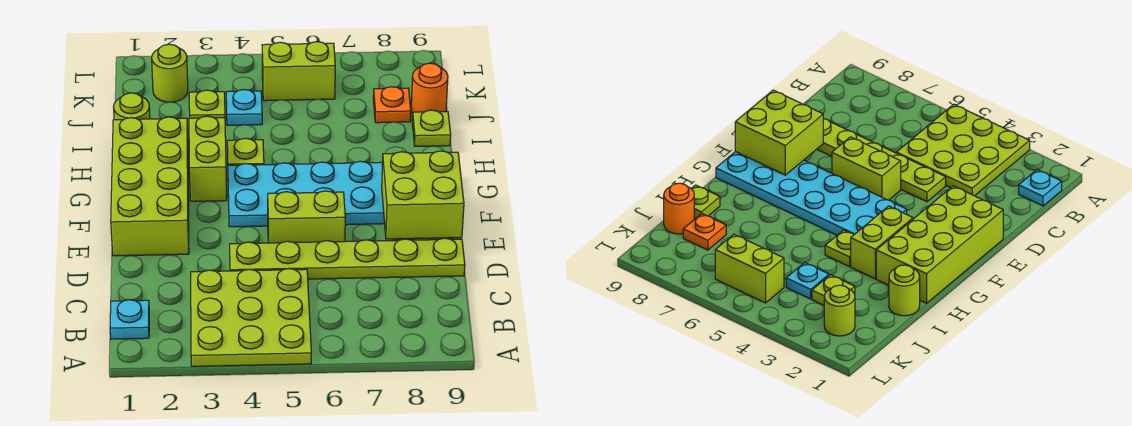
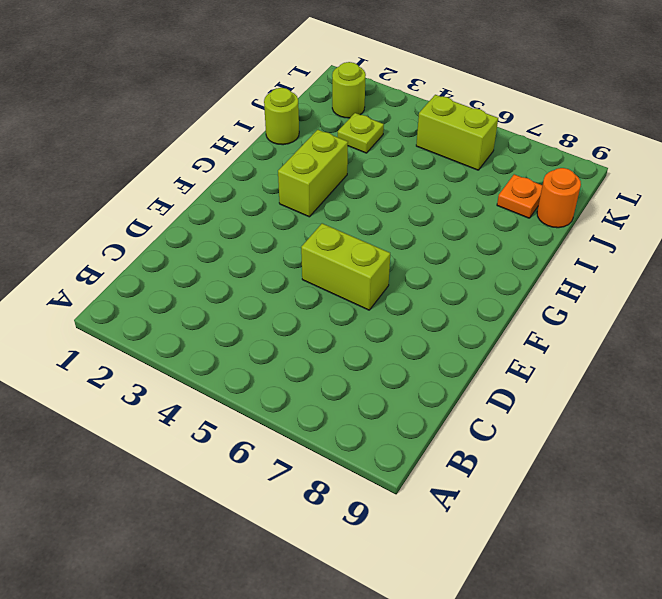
none -> lime plate A3:C5 level 1
none -> cyan plate B1 level 1
none -> lime plate D4:D9 level 1

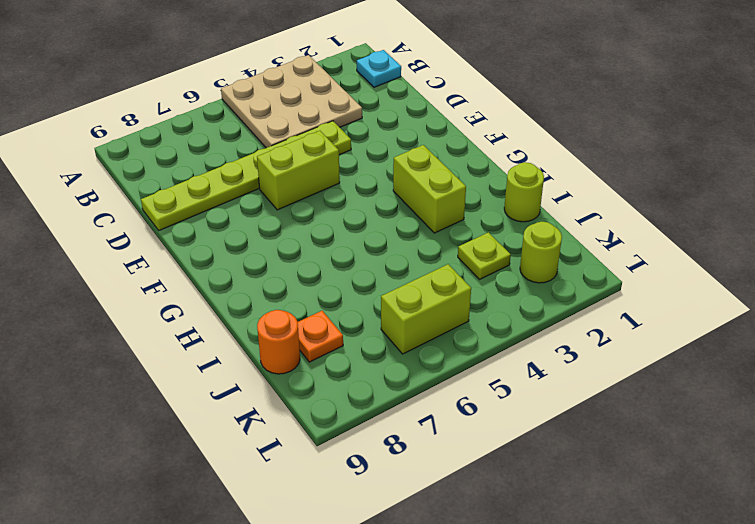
tan plate A3:C5 level 1 -> lime plate A3:C5 level 1
none -> lime brick E1:H2 level 1
none -> cyan plate F4:G9 level 1
none -> lime plate H4 level 1

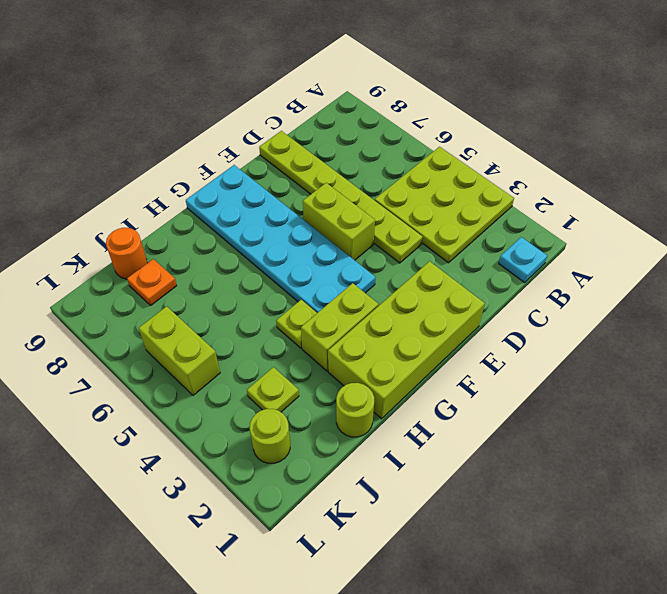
none -> lime plate I9 level 1
none -> cyan plate J4 level 1
none -> lime brick E8:F9 level 2

